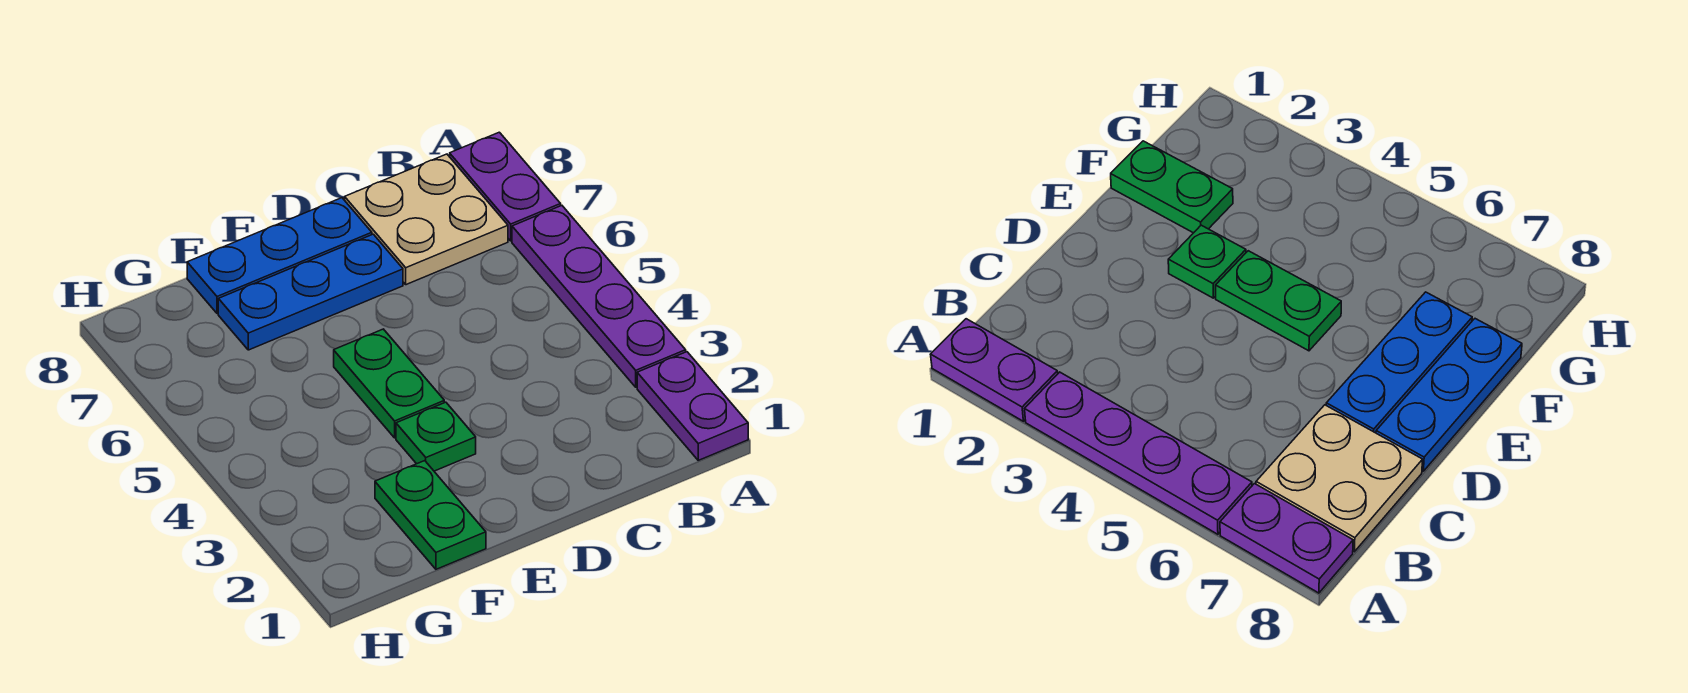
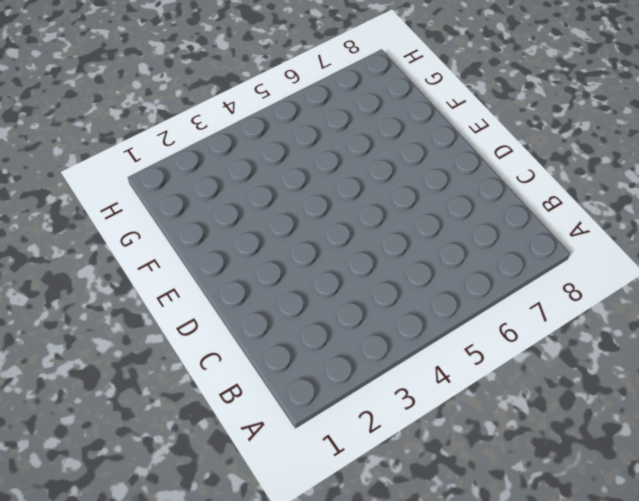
none -> purple plate A1:A2 level 1
none -> purple plate A3:A6 level 1

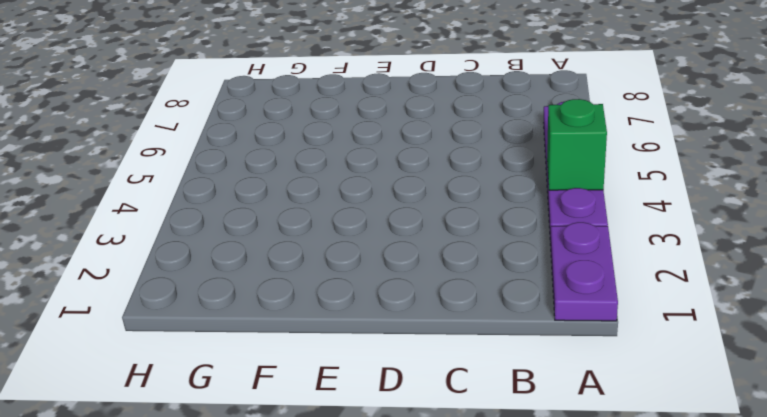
green brick A4 level 2 -> none
none -> purple plate A7:A8 level 1
none -> tan plate B7:C8 level 1

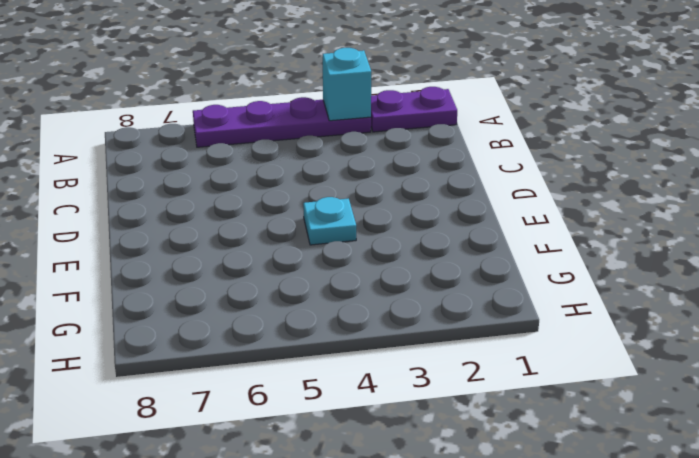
cyan brick A3 level 2 -> none
cyan plate E4 level 1 -> green plate E4:E5 level 1
none -> purple plate A7:A8 level 1
none -> tan plate B7:C8 level 1

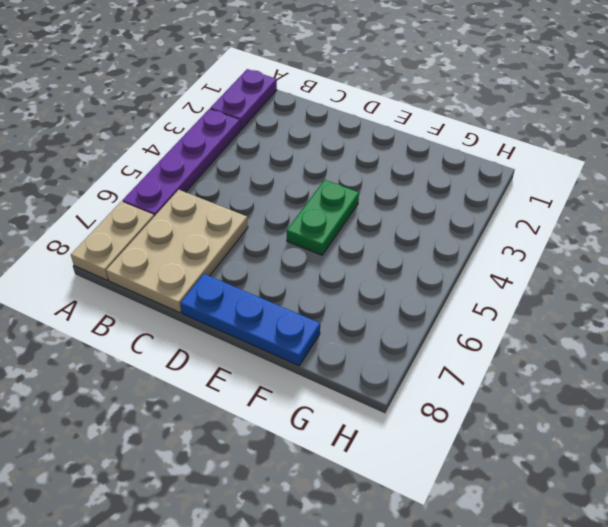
tan plate A7:A8 level 1 -> purple plate A7:A8 level 1
tan plate B6:C8 level 1 -> tan plate B7:C8 level 1
none -> blue plate D7:F7 level 1
none -> green plate E3 level 1

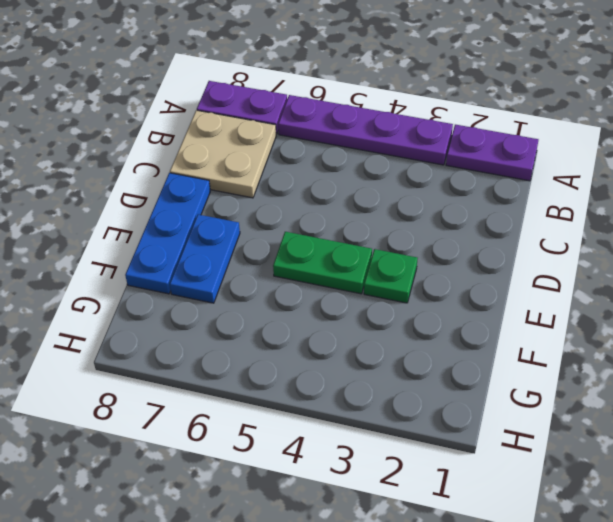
blue plate E7:F7 level 1 -> blue plate D7:F7 level 1
none -> green plate F1:F2 level 1

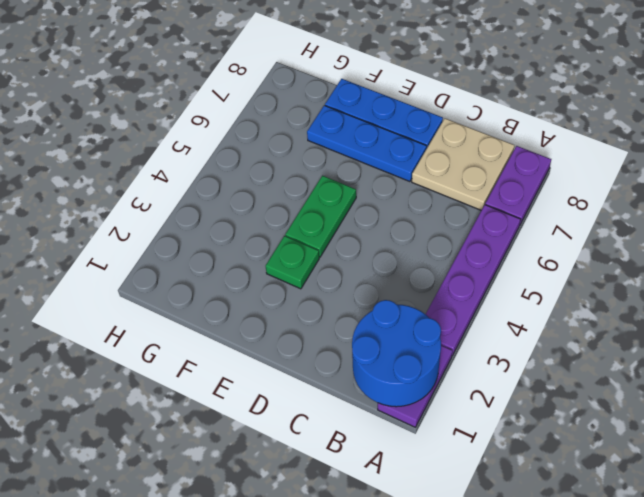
blue round brick A1:B2 level 2 -> none
none -> green plate F1:F2 level 1

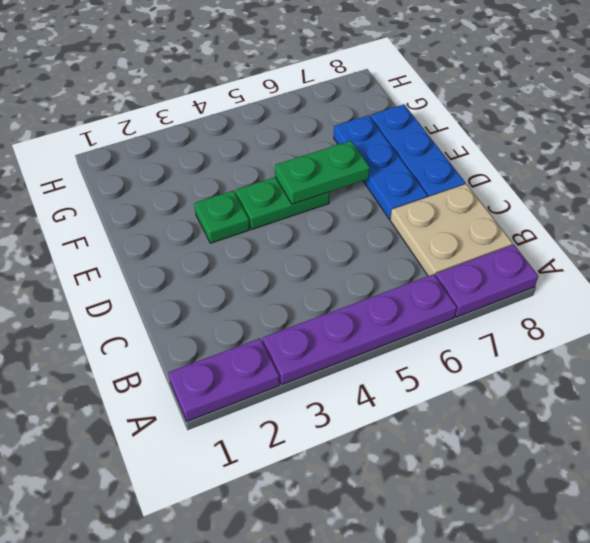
green plate E5:E6 level 2 -> green plate F1:F2 level 1

